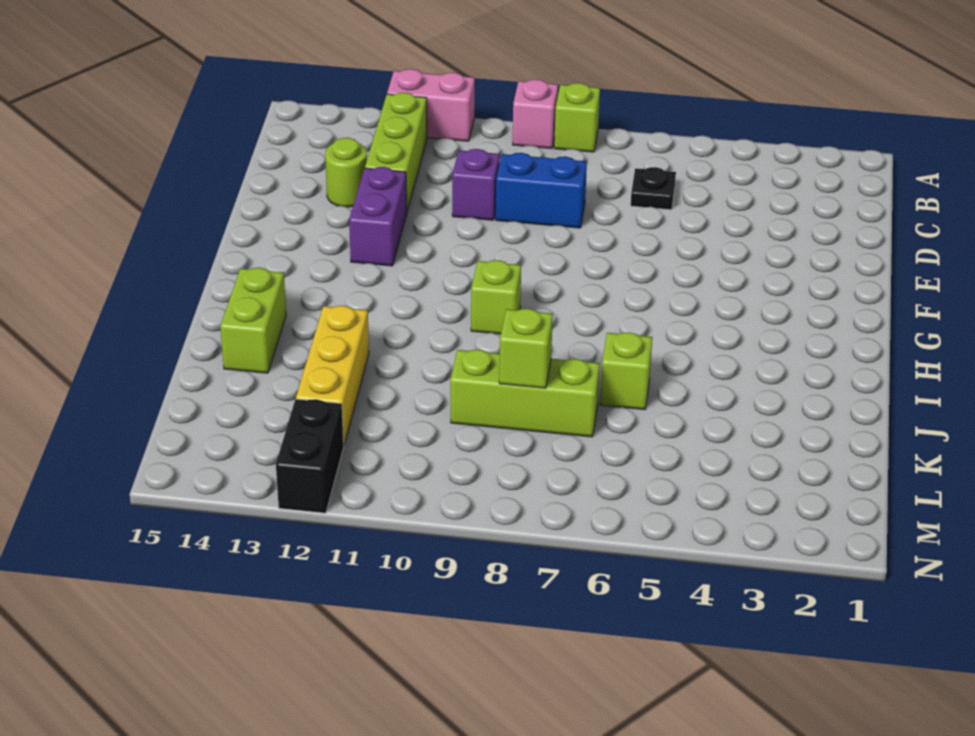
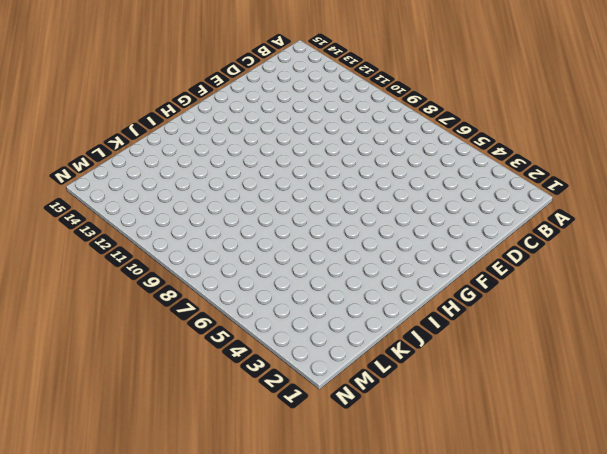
none -> lime brick A8 level 1
none -> pink brick A9 level 1
none -> pink brick A11:A12 level 1

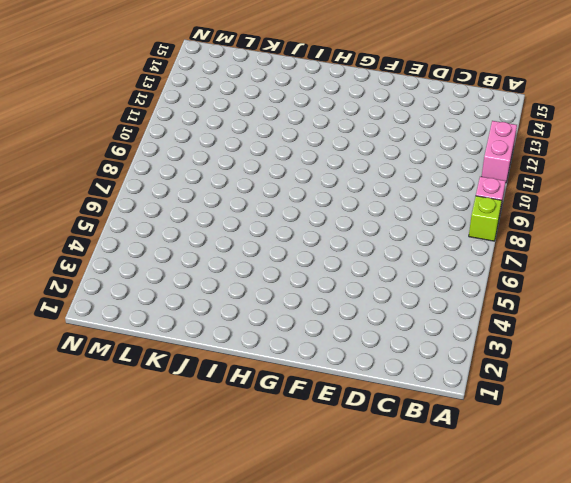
none -> lime brick B12:D12 level 1
none -> black plate C6 level 1
none -> blue brick D8:D9 level 1

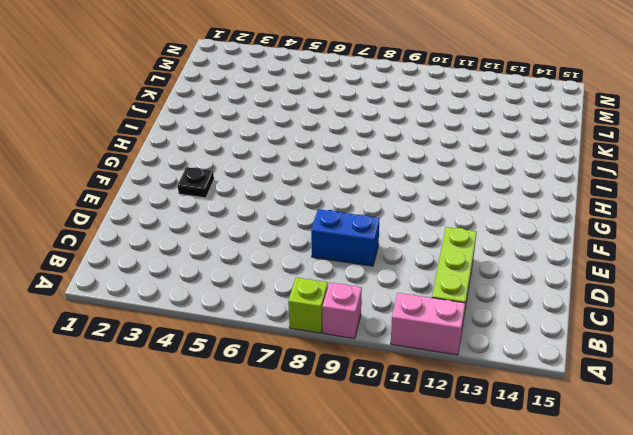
black plate F3 level 1 -> black plate C6 level 1
none -> purple brick D10 level 1
none -> lime round brick D13 level 1
none -> purple brick E12:F12 level 1

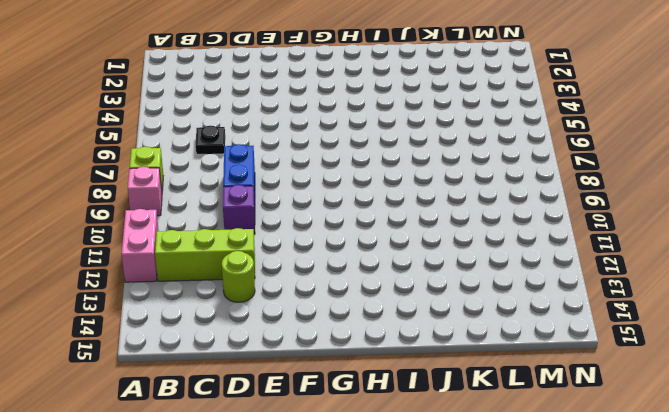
none -> purple brick E12:F12 level 1
none -> lime brick H9 level 1
none -> lime brick I14:J14 level 1

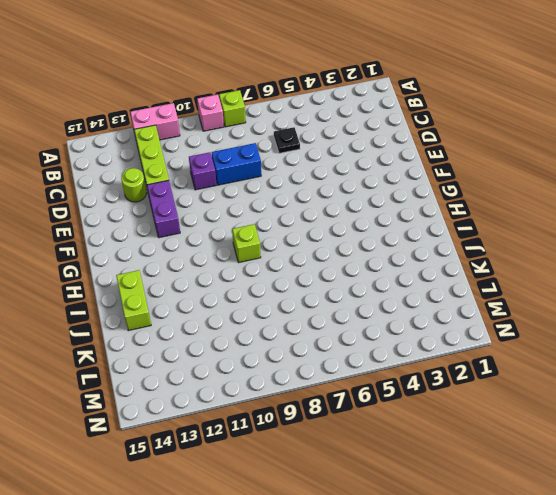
none -> lime brick J6 level 1
none -> yellow brick J12:L12 level 1
none -> lime brick K7:K9 level 1

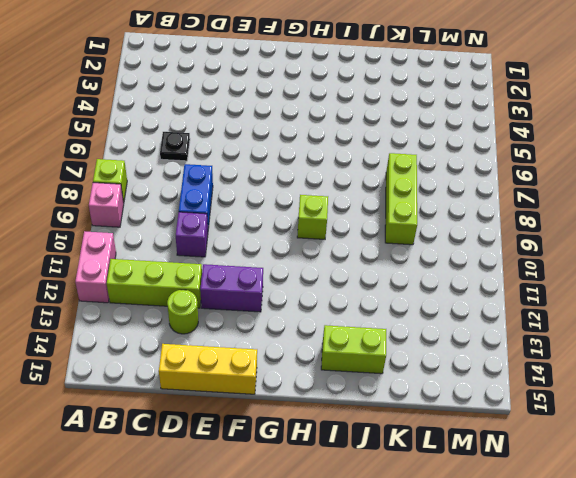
yellow brick D15:F15 level 1 -> yellow brick J12:L12 level 1
none -> lime brick J6 level 1
none -> black brick M12:N12 level 1
none -> lime brick K8 level 2

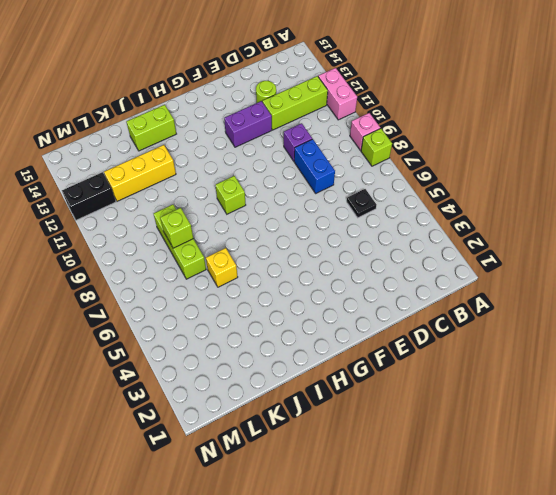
yellow brick J6 level 1 -> lime brick J6 level 1

